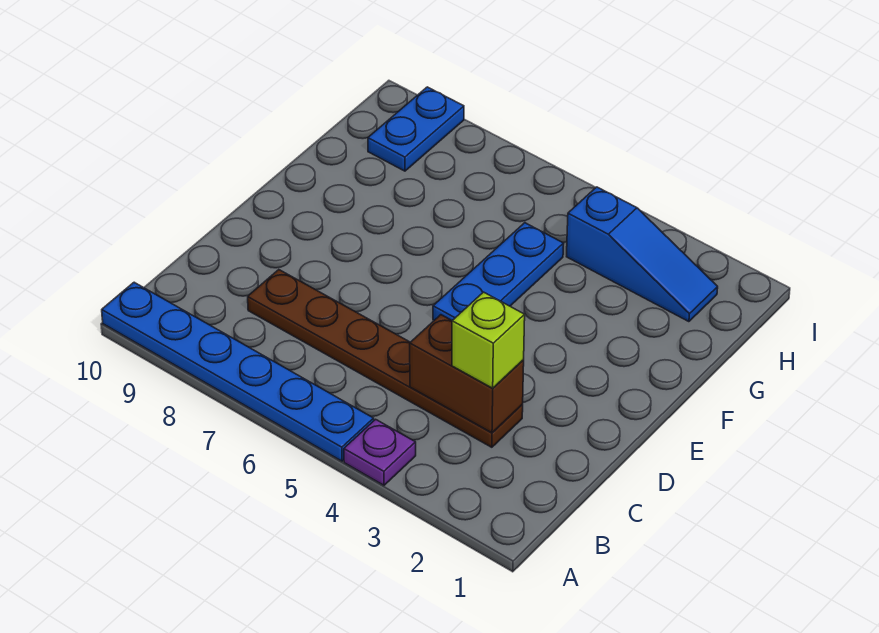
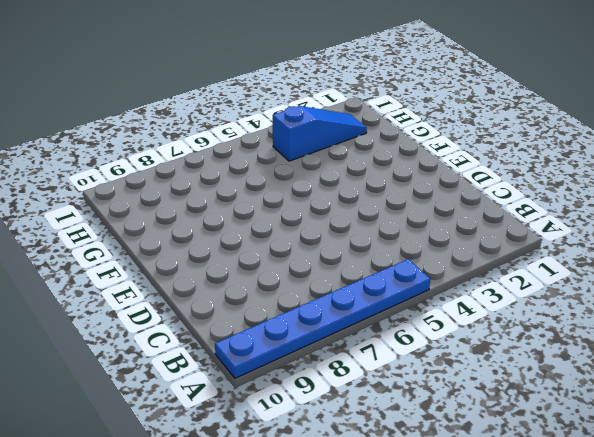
none -> purple plate A4 level 1
none -> brown plate C3:C8 level 1

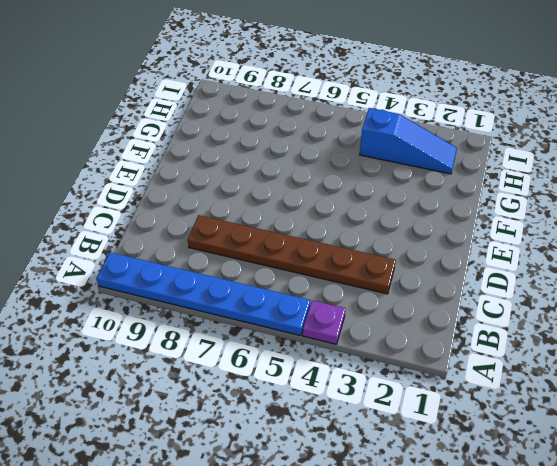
none -> blue plate E5:G5 level 1
none -> blue plate H9:I9 level 1

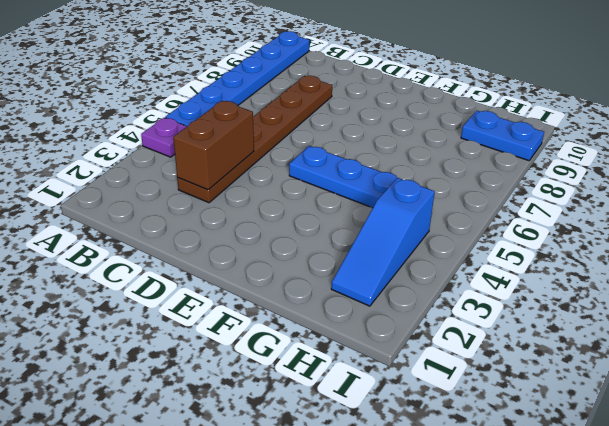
none -> lime brick C3 level 3

